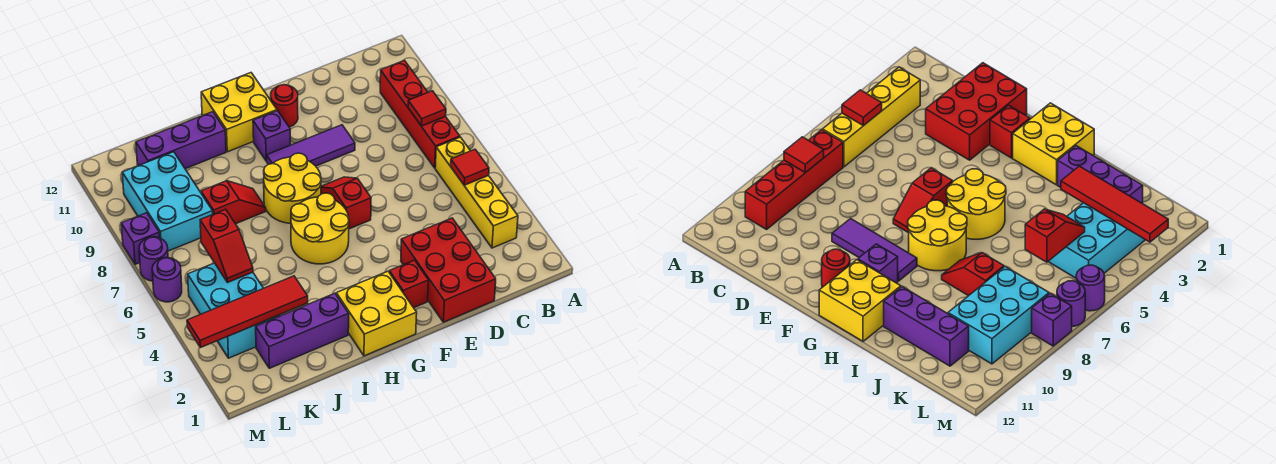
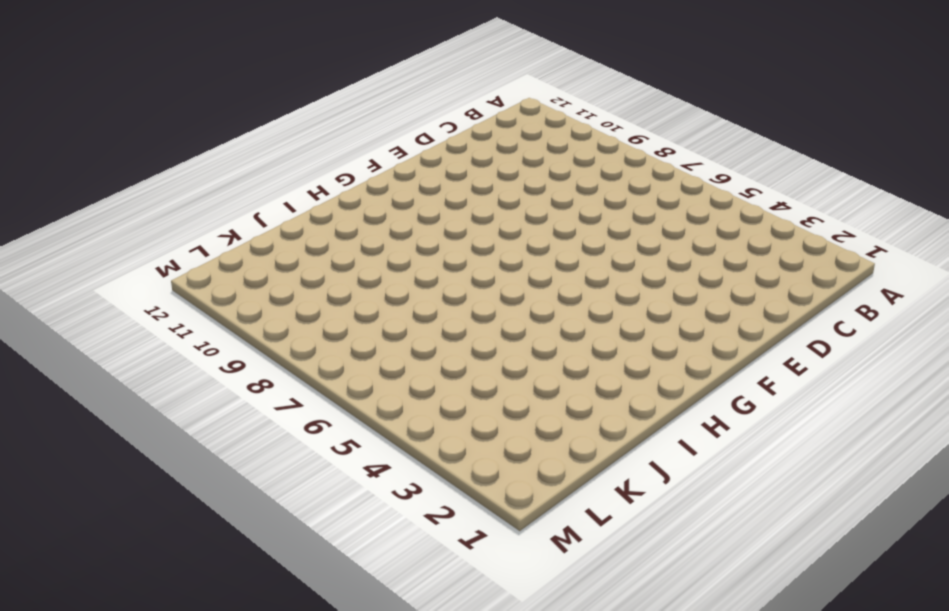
none -> yellow brick B3:B6 level 1
none -> red brick B7:B10 level 1
none -> red brick D1:E3 level 1

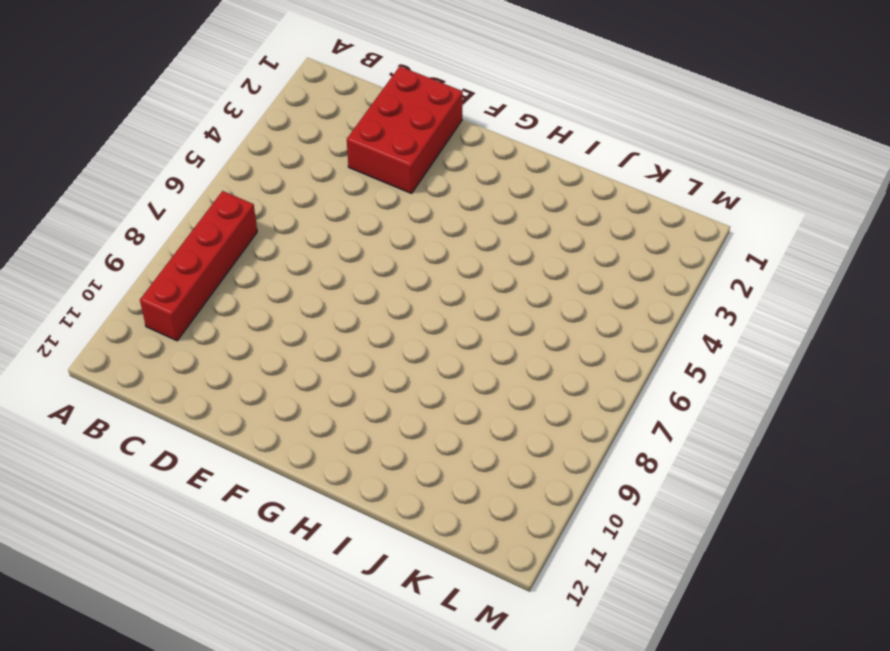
none -> yellow brick B3:B6 level 1
none -> purple tile E9:G9 level 1
none -> red brick F2 level 1

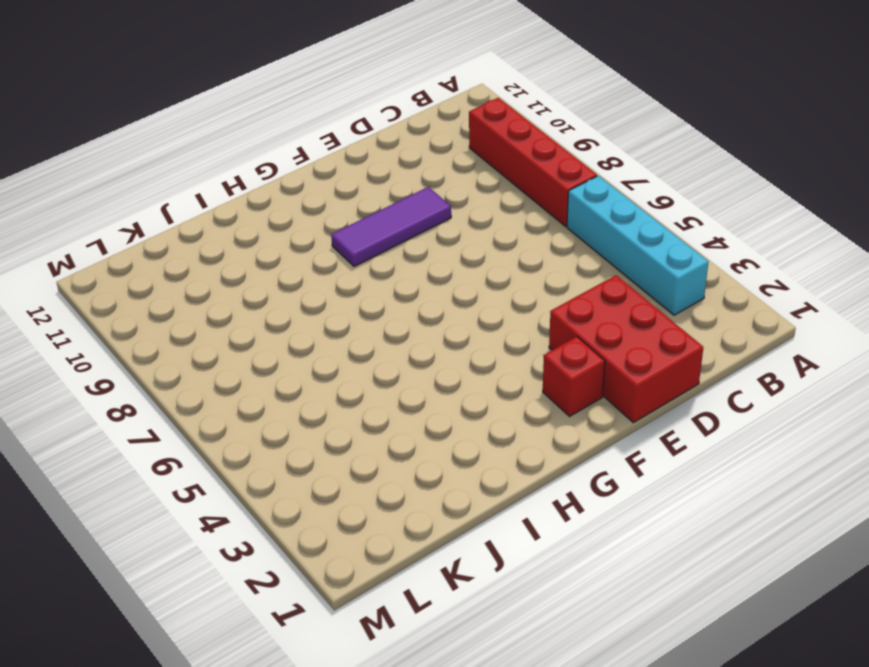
cyan brick B3:B6 level 1 -> yellow brick B3:B6 level 1
none -> red slope F6:F7 level 1 top 6
none -> red round brick F11 level 1
none -> yellow brick G1:H2 level 1

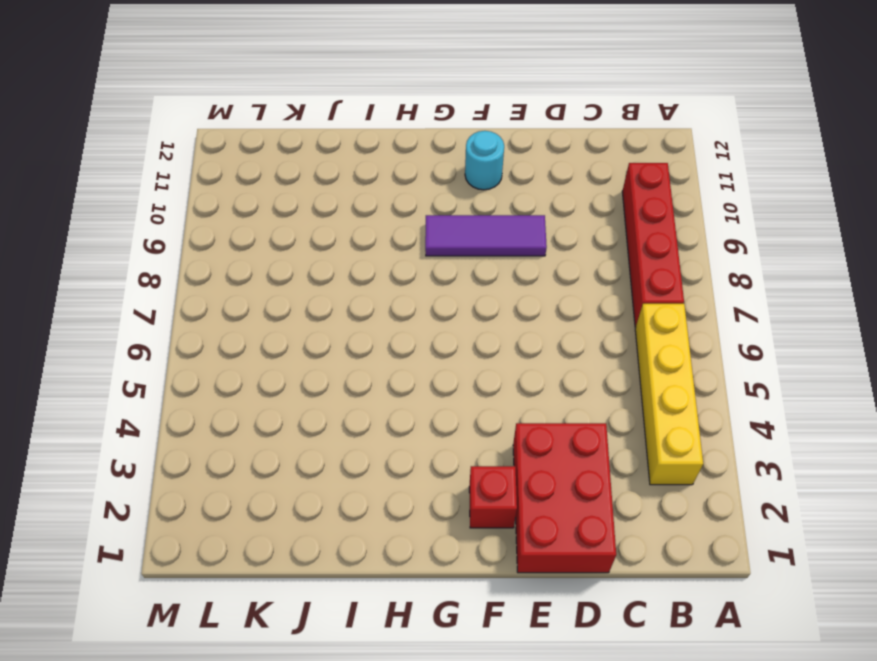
cyan round brick F11 level 1 -> red round brick F11 level 1
none -> red slope F6:F7 level 1 top 6
none -> yellow brick G1:H2 level 1
none -> yellow round brick G5:H6 level 1

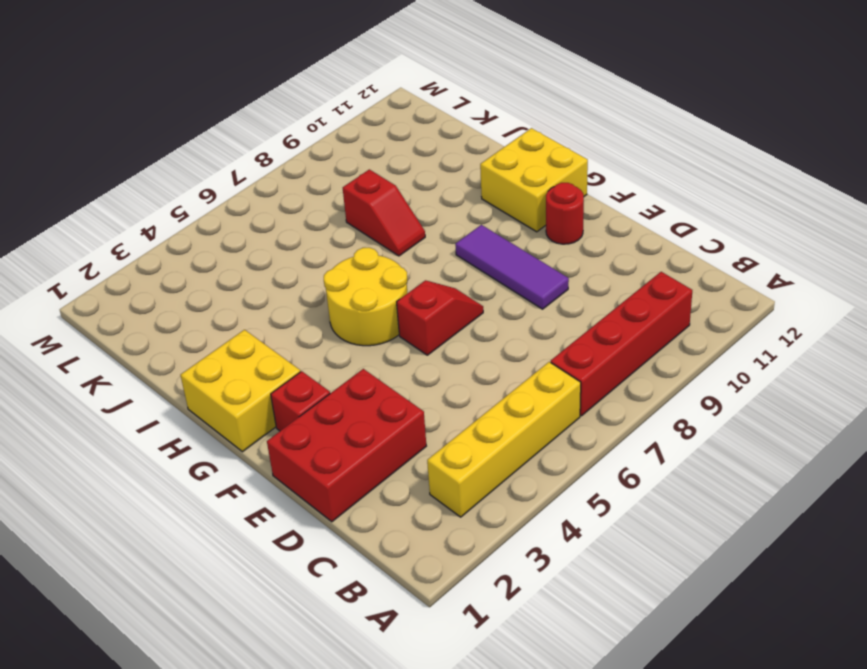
none -> yellow round brick G7:H8 level 1
none -> purple brick G10 level 1
none -> purple brick I2:K2 level 1

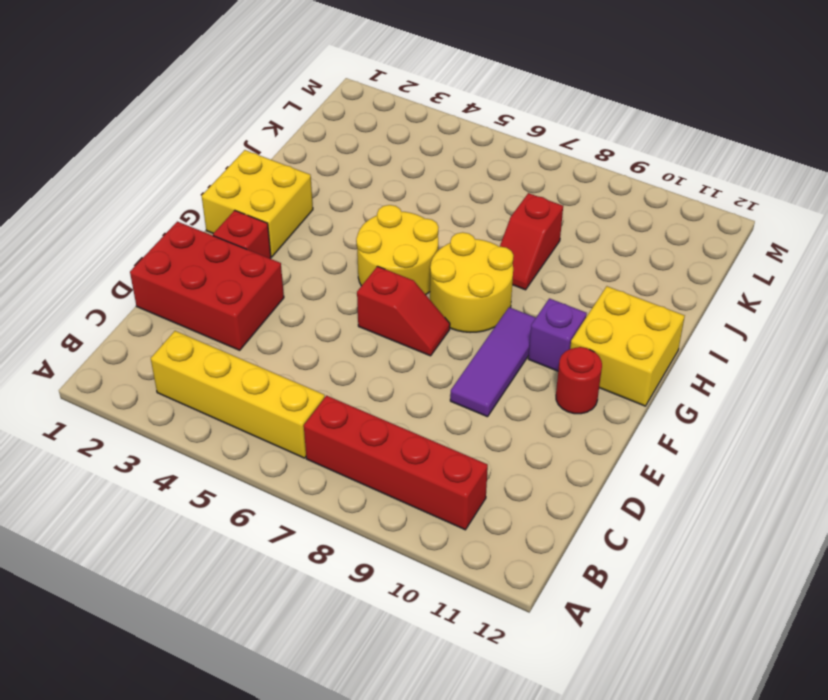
none -> purple brick I2:K2 level 1
none -> purple brick I11:K11 level 1
none -> cyan brick K3:L5 level 1

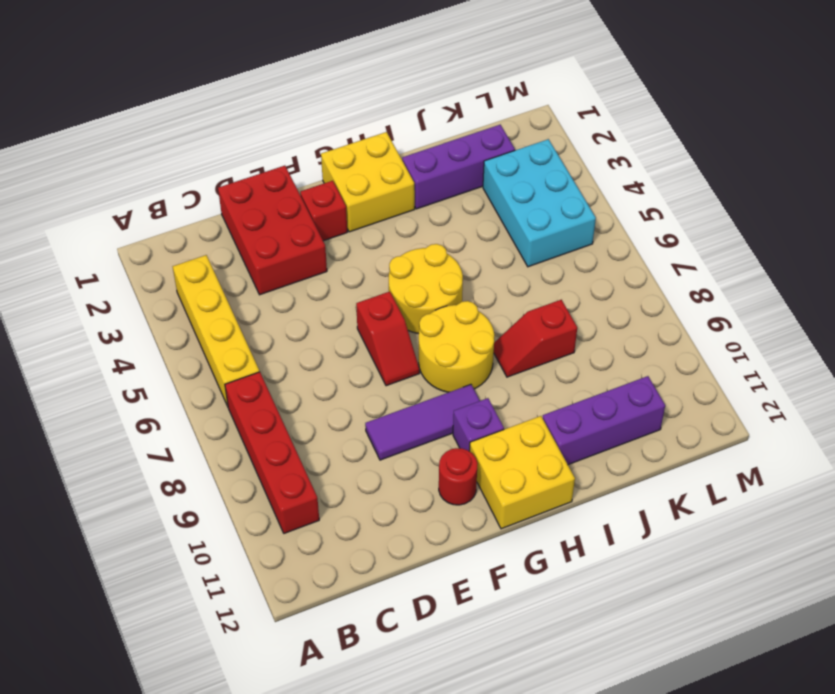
none -> cyan brick K8:L10 level 1
none -> purple round brick M6 level 1
none -> purple round brick M7 level 1

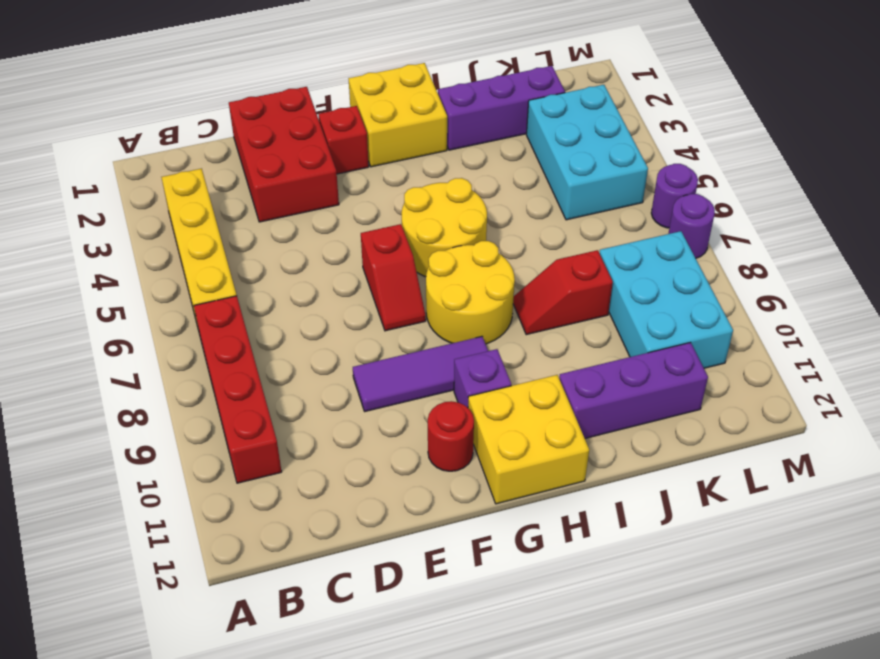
none -> purple brick M8 level 1
none -> red tile B5 level 2
none -> red tile B8 level 2

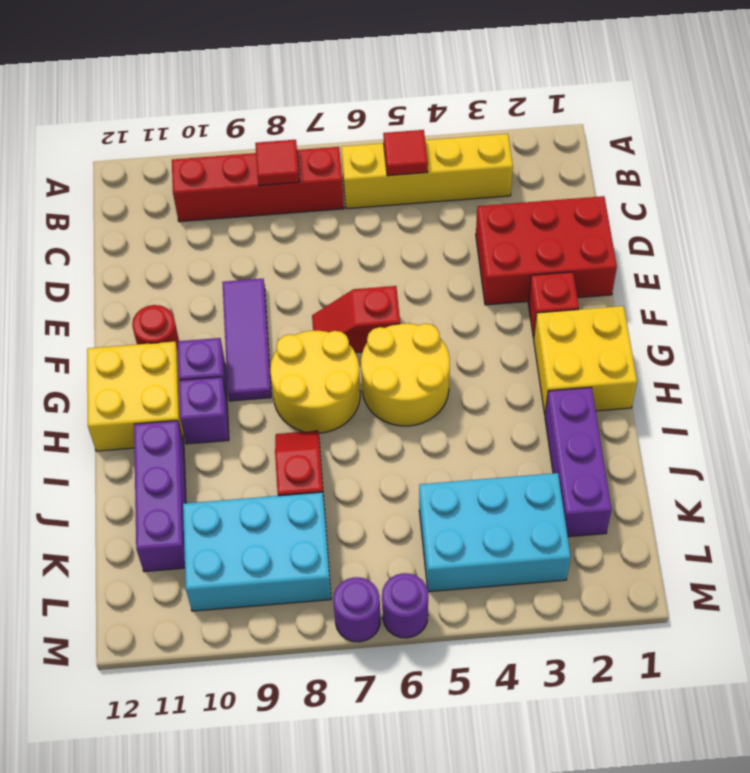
purple brick H10 level 1 -> purple brick M8 level 1
none -> red tile J3:M3 level 2
none -> red slope K5:K6 level 2 top 6

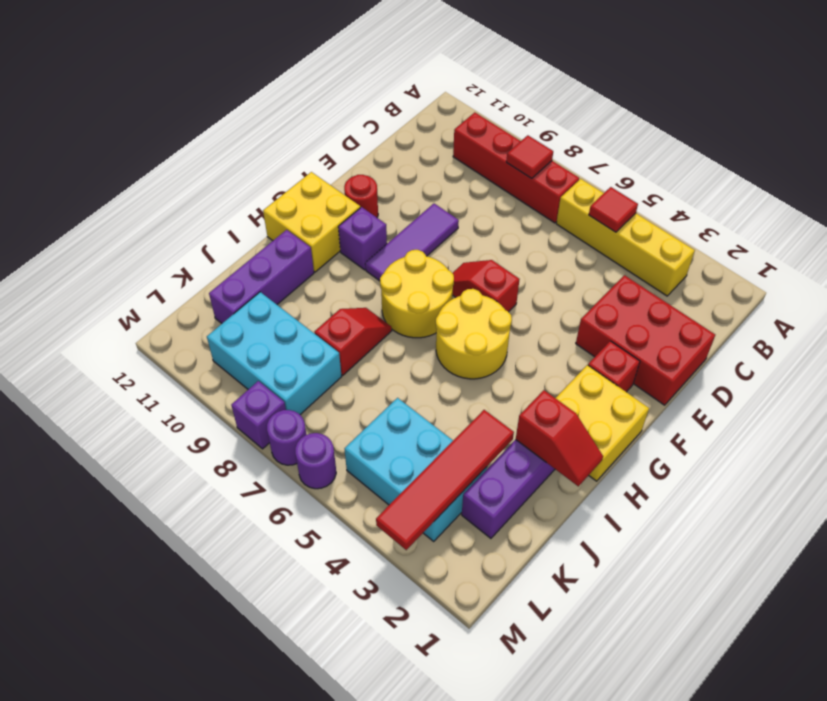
red slope I1:I2 level 2 top 2 -> red slope K5:K6 level 2 top 6

